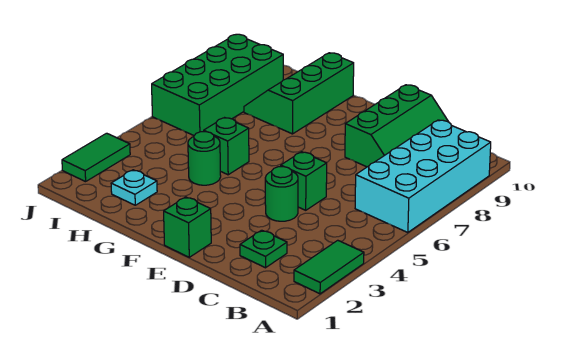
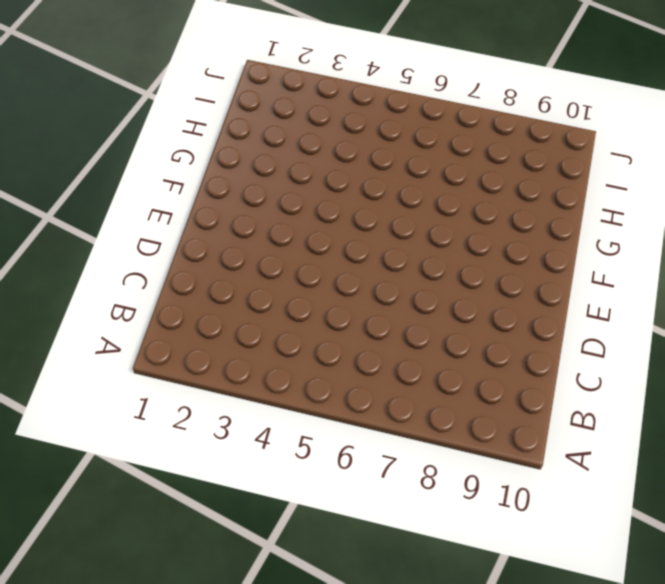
none -> green tile A2:A3 level 1
none -> cyan brick A6:B9 level 1
none -> green plate C2 level 1

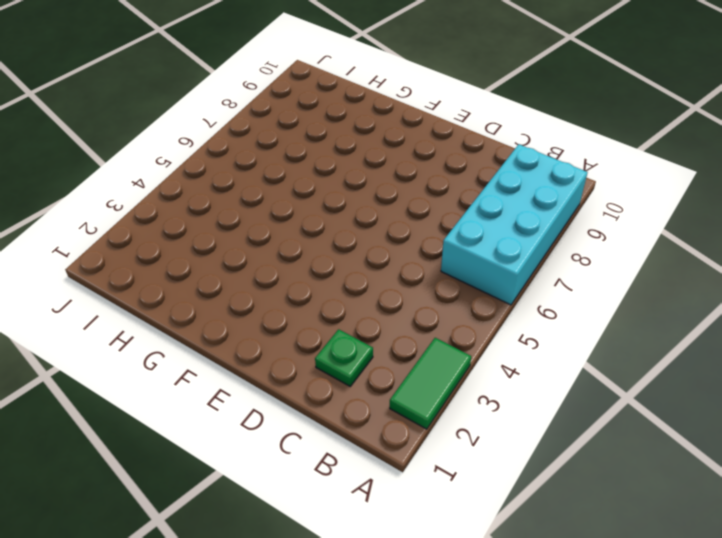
none -> green slope C8:D10 level 1 top D
none -> green round brick D4 level 1
none -> green brick D5 level 1

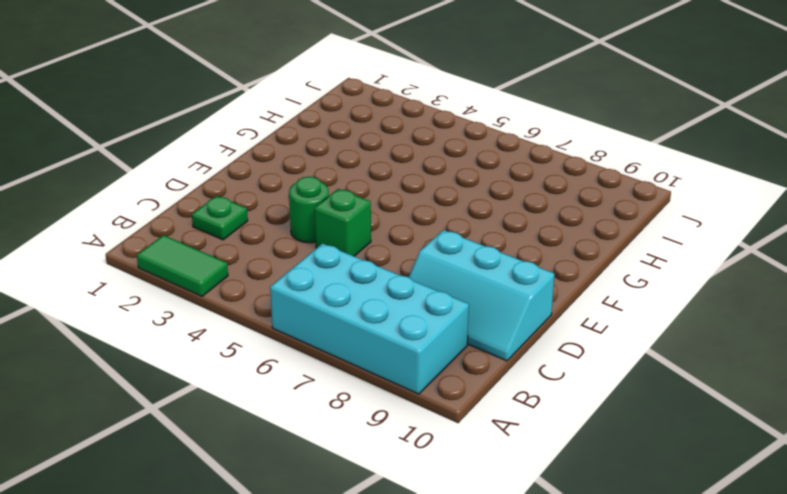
cyan slope C8:D10 level 1 top D -> green slope C8:D10 level 1 top D
none -> green brick E1 level 1
none -> green round brick G4 level 1
none -> green brick G5 level 1

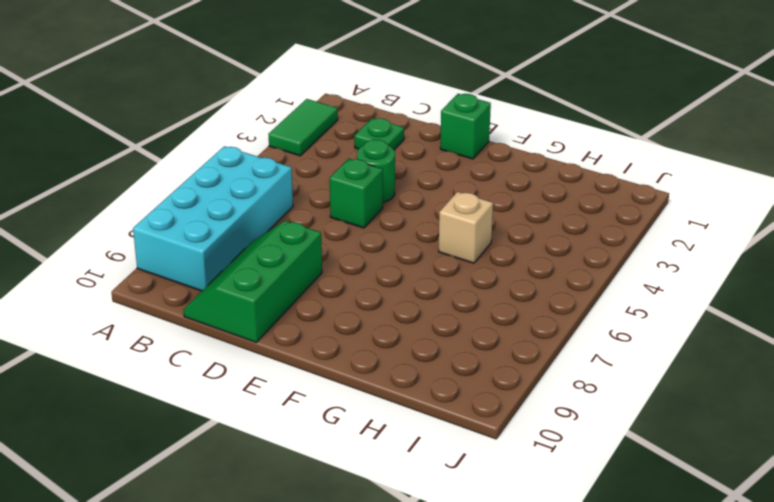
tan brick G5 level 1 -> green brick G5 level 1
none -> green round brick G4 level 1
none -> green slope G8:H10 level 1 top G
none -> cyan plate H2 level 1

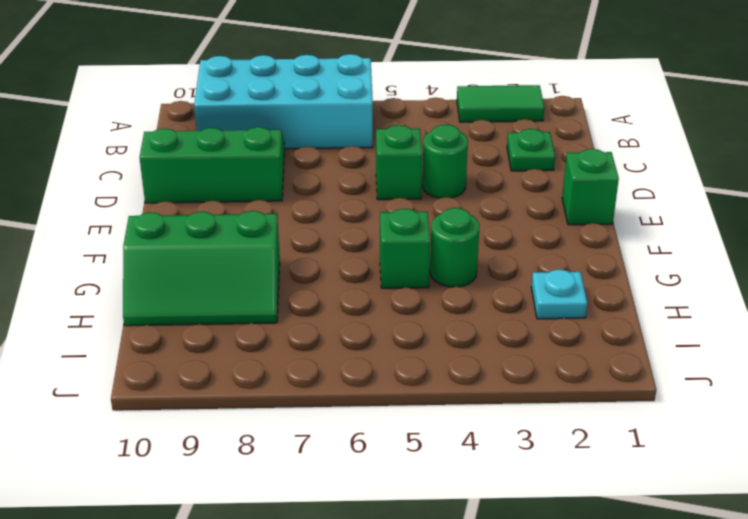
none -> green brick I6:J9 level 1
none -> green tile J2:J3 level 1

